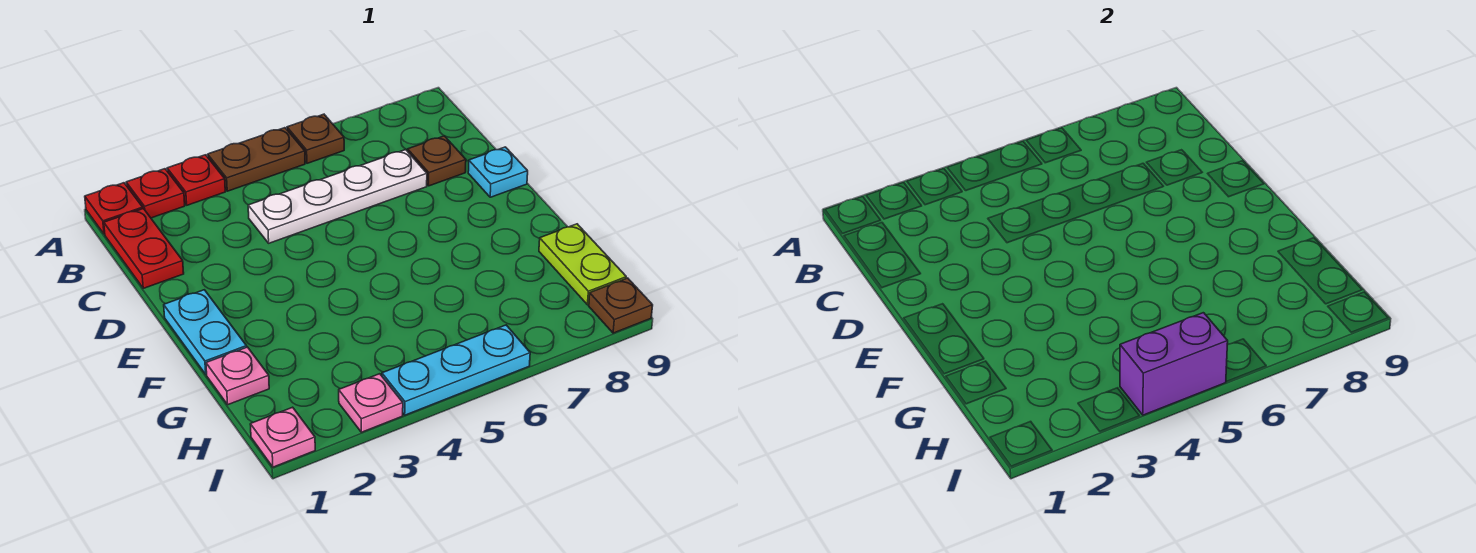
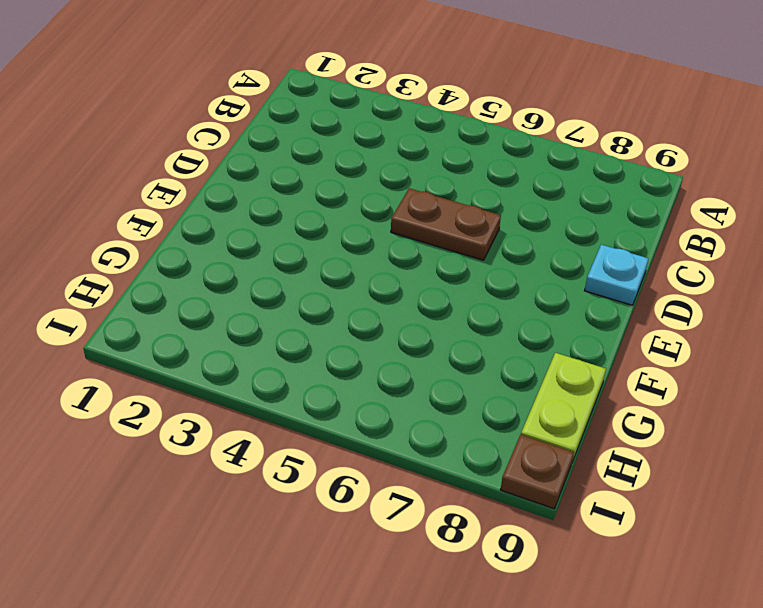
brown plate D5:D6 level 1 -> brown plate A4:A5 level 1
none -> red plate A1 level 1
none -> red plate A2 level 1
none -> red plate A3 level 1

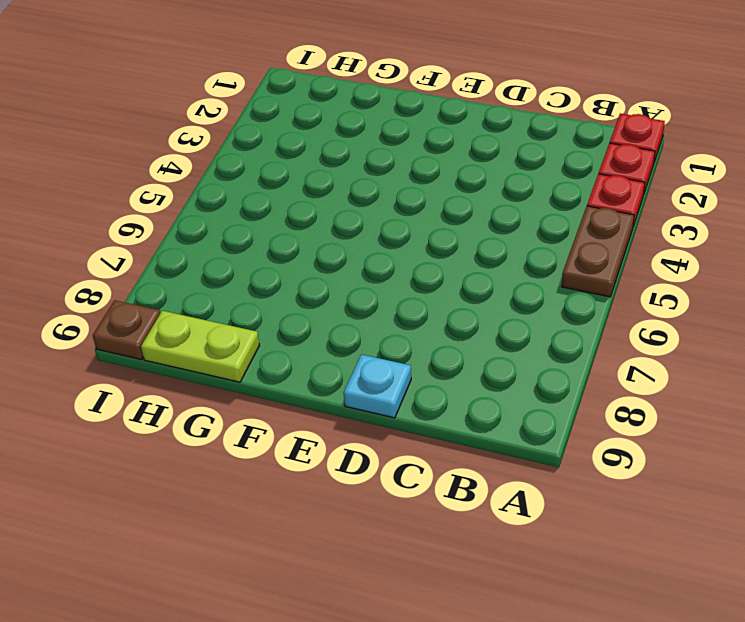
none -> brown plate A6 level 1
none -> red plate B1:C1 level 1
none -> white plate C4:C7 level 1

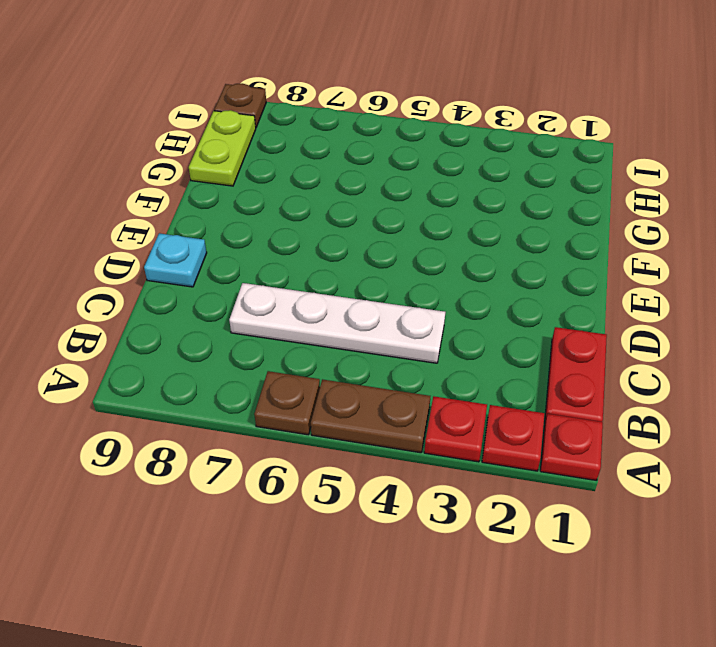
none -> brown plate C8 level 1
none -> cyan plate E1:F1 level 1
none -> pink plate G1 level 1

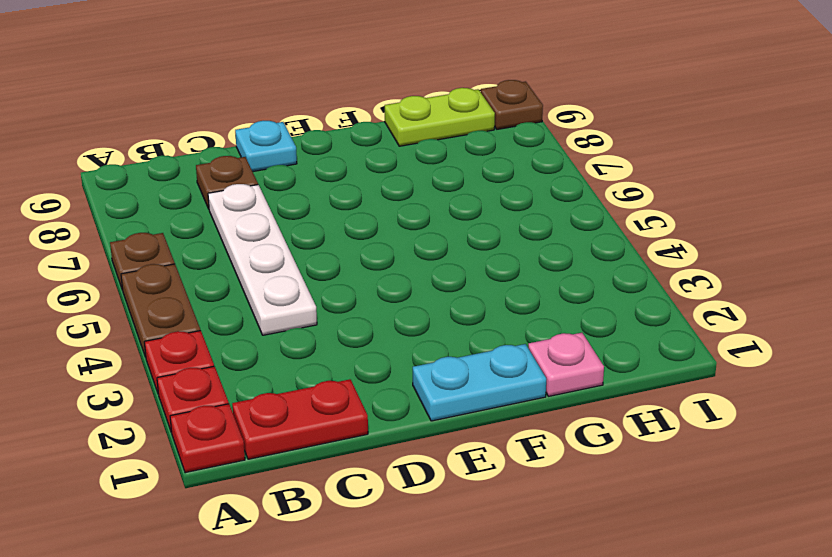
none -> pink plate I1 level 1
none -> pink plate I3 level 1
none -> cyan plate I4:I6 level 1

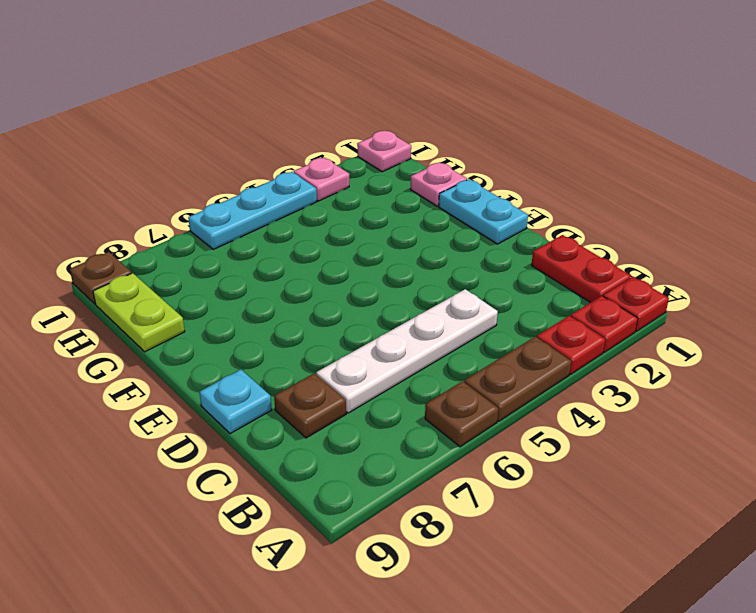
none -> purple brick I4:I5 level 2

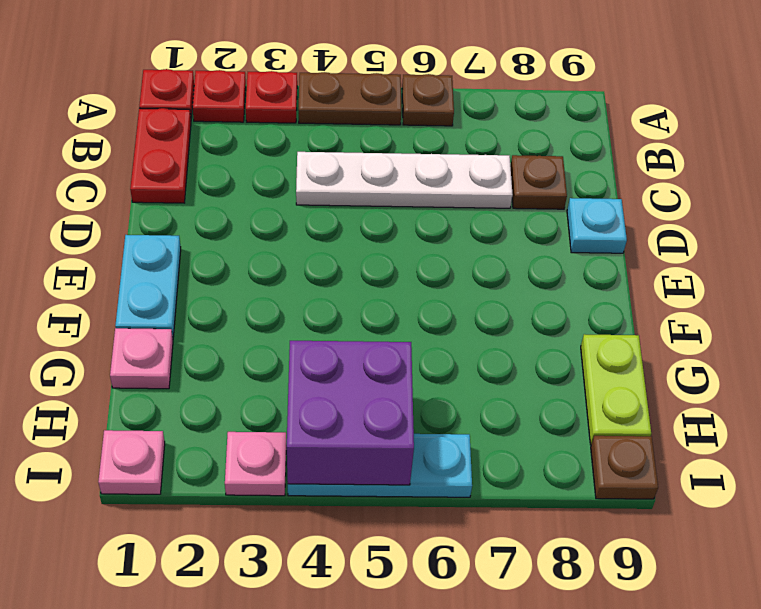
purple brick H4:I5 level 2 -> purple brick I4:I5 level 2

